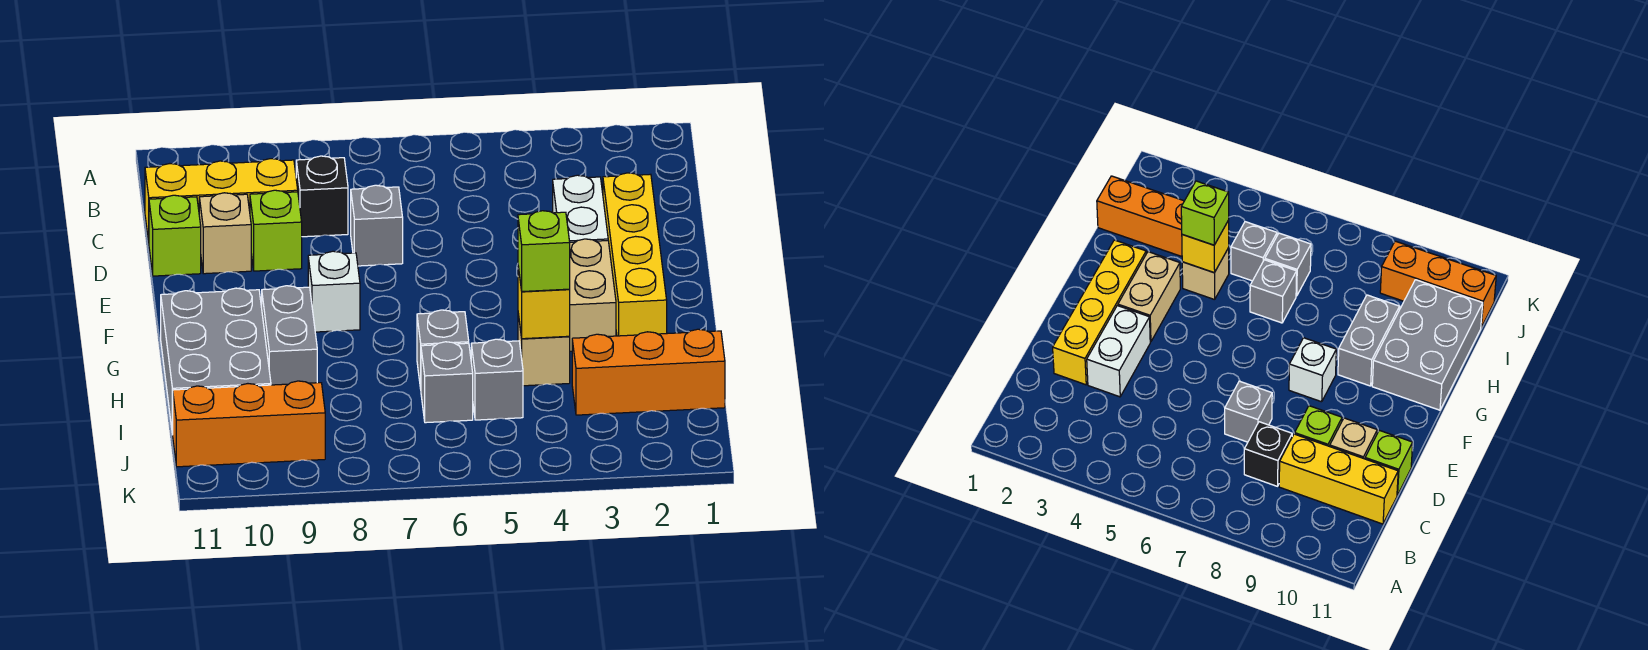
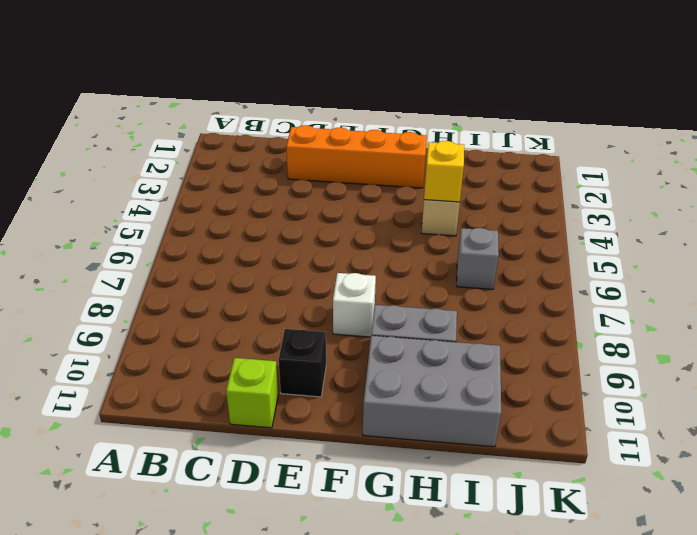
orange brick D2:G2 level 1 -> yellow brick D2:G2 level 1
black brick E10 level 1 -> black brick C8 level 1
none -> yellow brick C9:C11 level 1
none -> white brick D3:E3 level 1
none -> grey brick D7 level 1

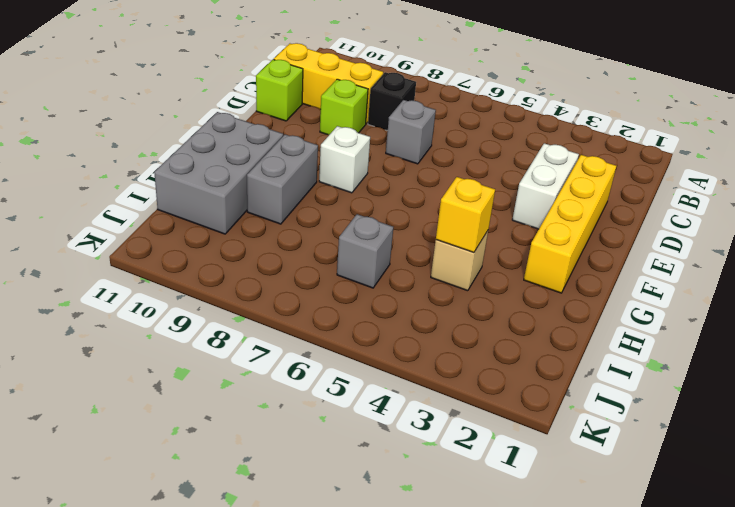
none -> tan brick D10 level 1
none -> tan brick F3:G3 level 1
none -> grey brick H6 level 1

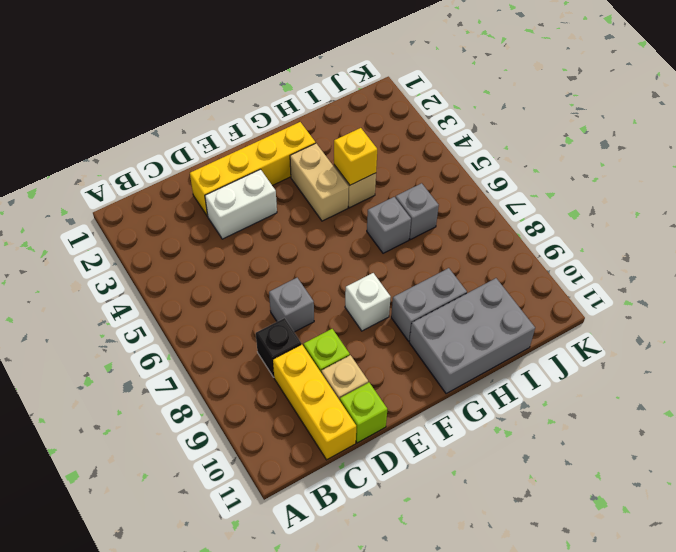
tan brick G3:G4 level 1 -> tan brick F3:G3 level 1
none -> orange brick I1:I3 level 1
none -> grey brick I5 level 1
none -> orange brick J9:J11 level 1

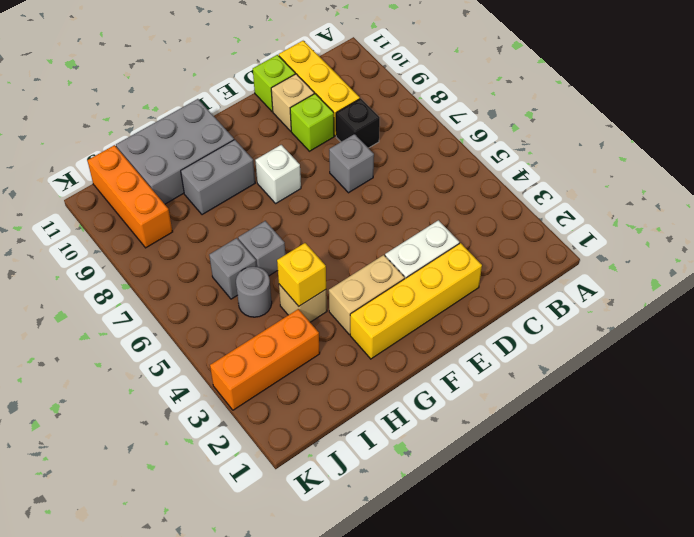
orange brick I3:K3 level 1 -> orange brick I1:I3 level 1
grey round brick I5 level 1 -> grey brick I5 level 1
none -> lime brick H4 level 3

